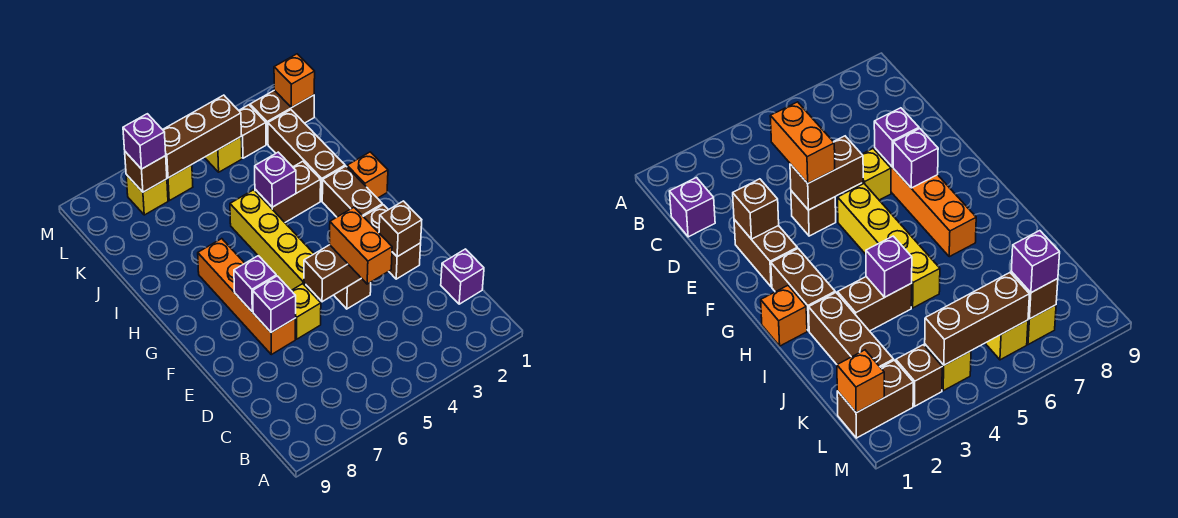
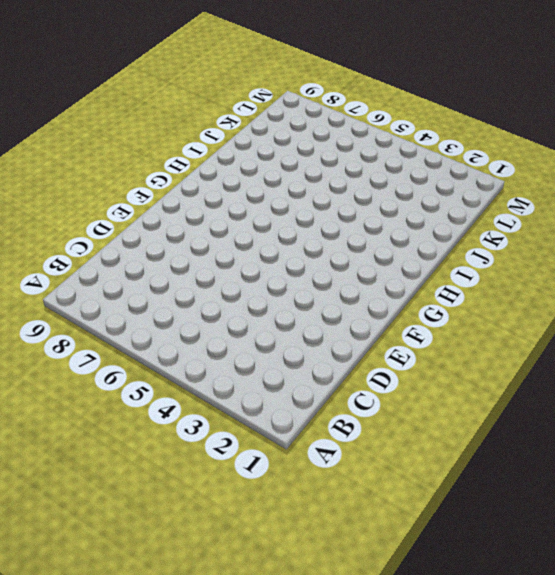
none -> purple brick C1 level 1
none -> brown brick E2:F2 level 1
none -> brown brick E4 level 1

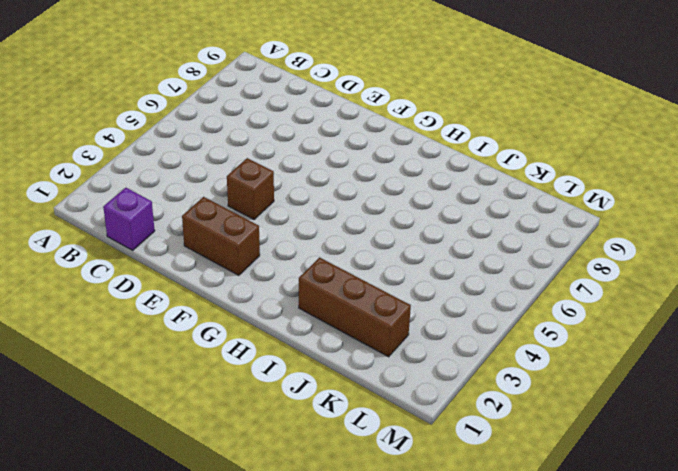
none -> yellow brick E6 level 1
none -> orange brick E7:H7 level 1
none -> yellow brick F5:I5 level 1

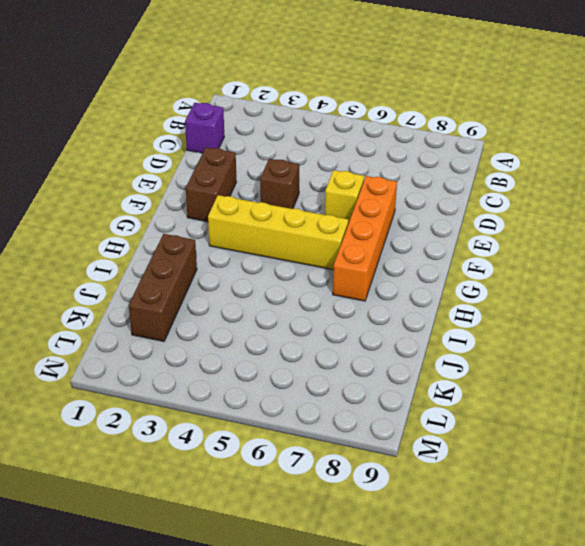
yellow brick G3:G6 level 1 -> yellow brick F5:I5 level 1
none -> brown brick G2:H2 level 1
none -> orange brick H1 level 1
none -> brown brick I3:I4 level 1

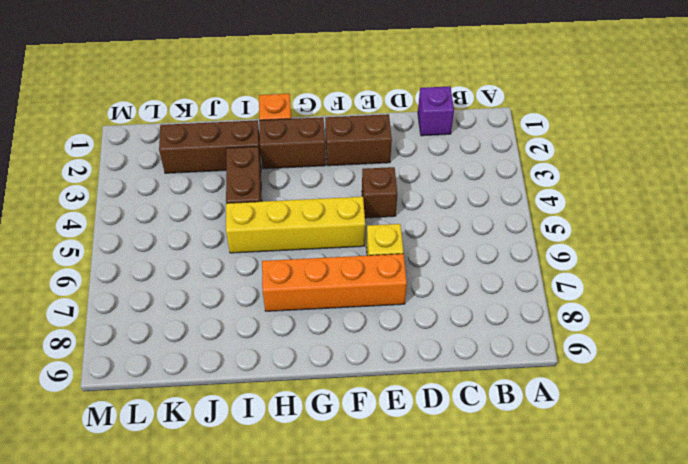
none -> brown brick L1:L2 level 1
none -> brown brick L3 level 1
none -> yellow brick L4 level 1

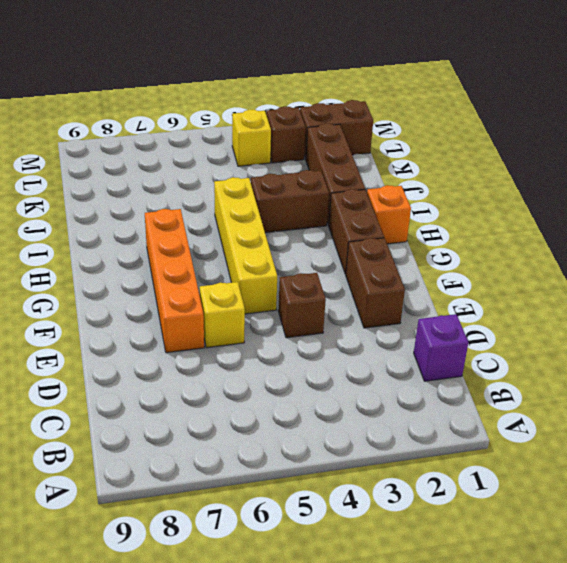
none -> yellow brick L6 level 1
none -> yellow brick L7 level 1
none -> brown brick E2 level 2

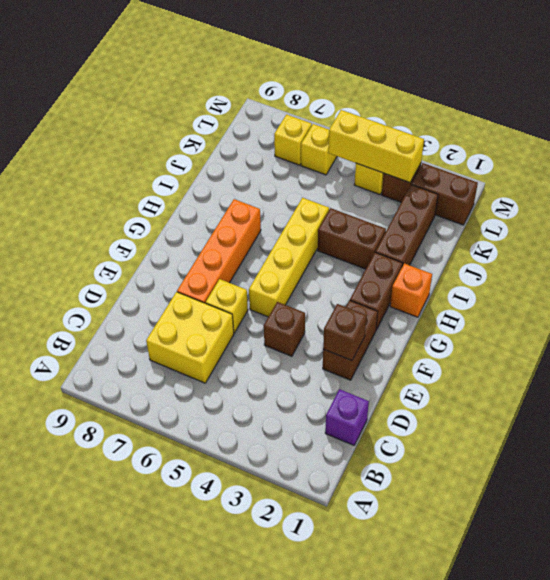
yellow brick C6:D7 level 1 -> none
yellow brick L3:L5 level 2 -> brown brick L4:L6 level 2
none -> brown brick E4:E5 level 2
none -> purple brick E7 level 2
none -> purple brick F7 level 2

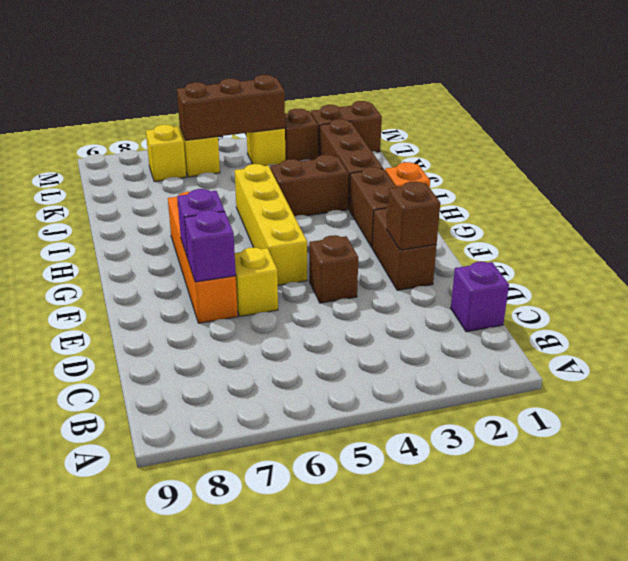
none -> brown brick E4:E5 level 2
none -> purple brick I4 level 2
none -> orange brick L1 level 2

